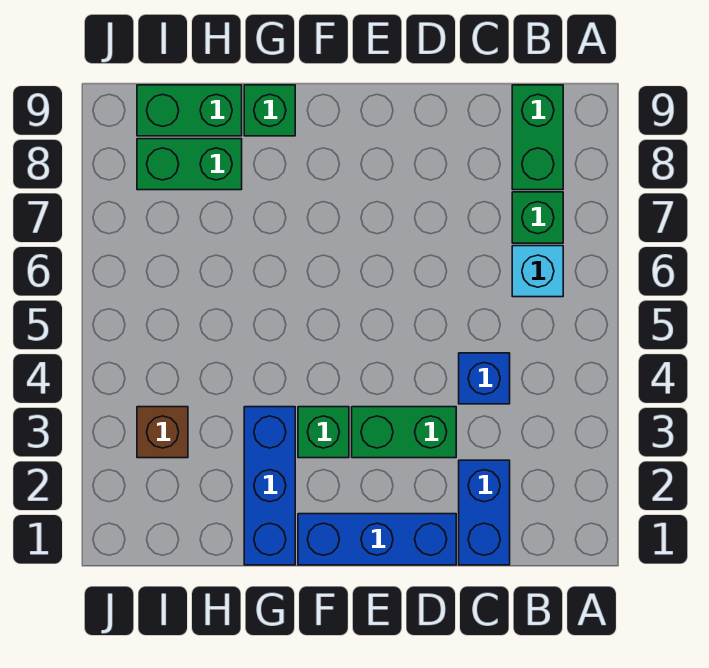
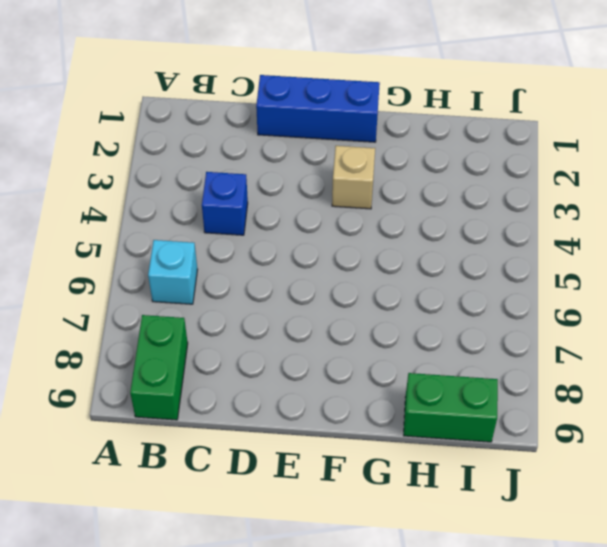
tan brick F3 level 1 -> green brick F3 level 1
none -> green brick B7 level 1
none -> blue brick C1:C2 level 1
none -> green brick D3:E3 level 1

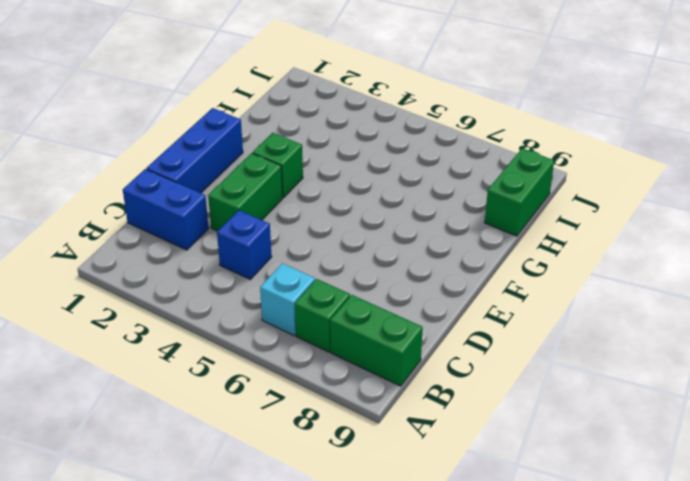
none -> blue brick G1:G3 level 1
none -> green brick G9 level 1
none -> green brick H8:I8 level 1

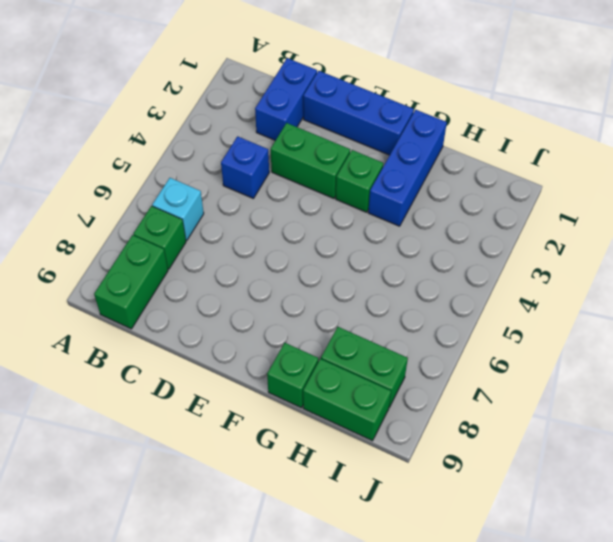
none -> brown brick I3 level 1

